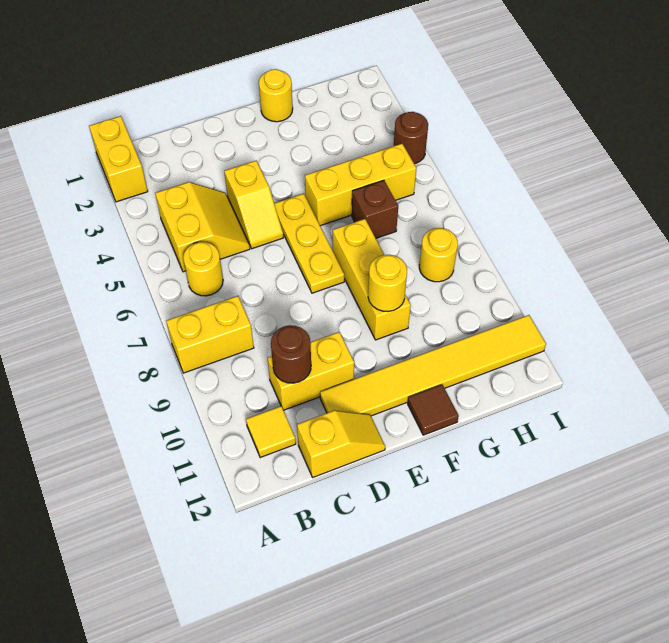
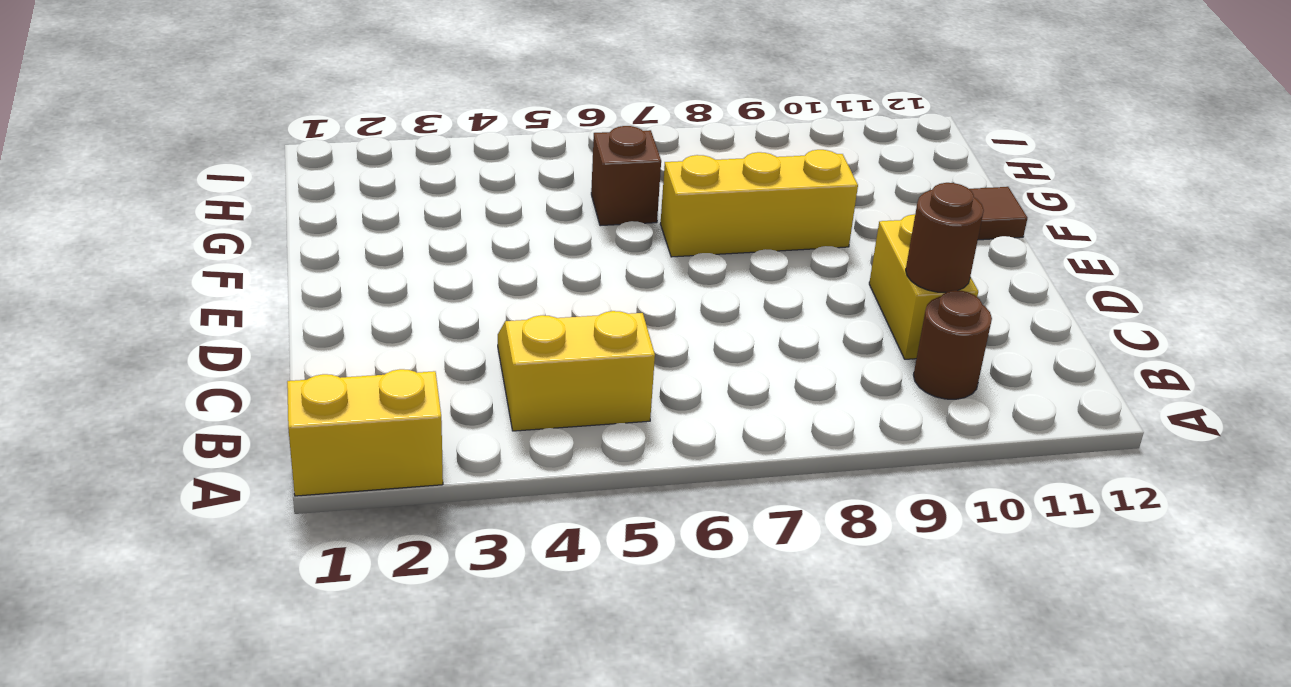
brown round brick B10 level 1 -> brown round brick I4 level 1
none -> yellow brick A8:B8 level 1
none -> yellow round brick B6 level 1
none -> yellow tile B11 level 1

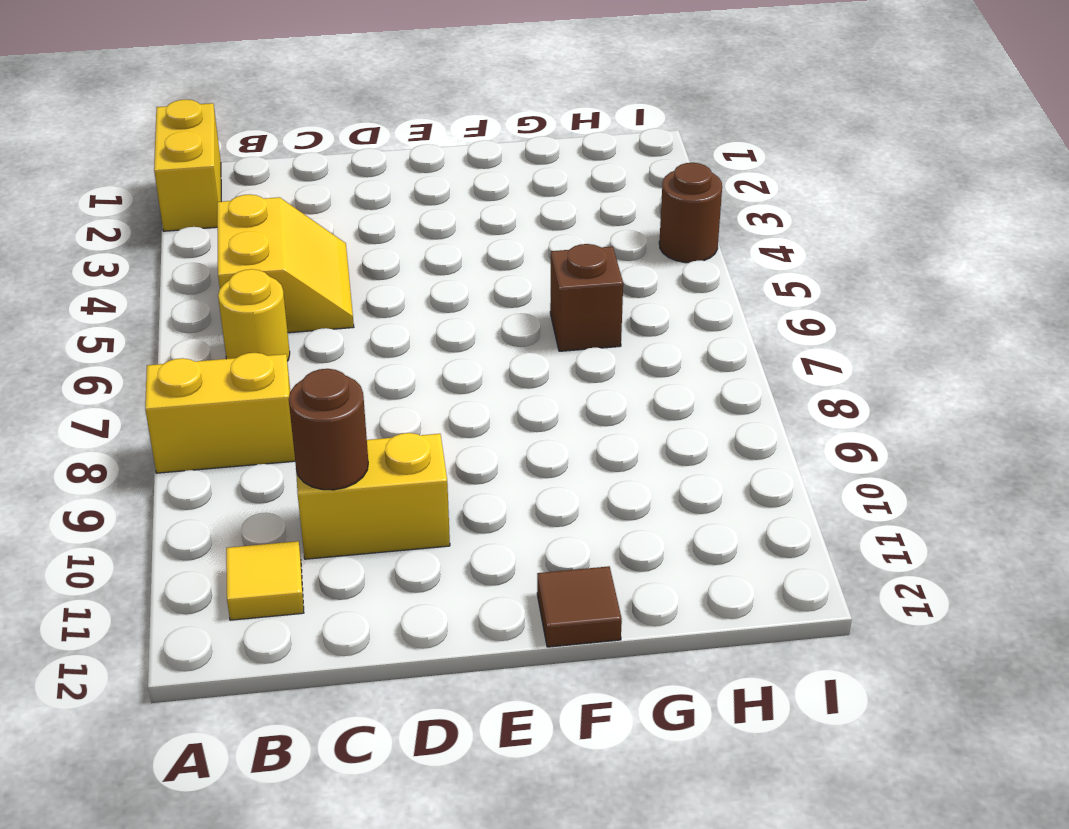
none -> yellow slope C12:D12 level 1 top C
none -> yellow slope D4:D5 level 1 top 4
none -> yellow tile D11:I11 level 1

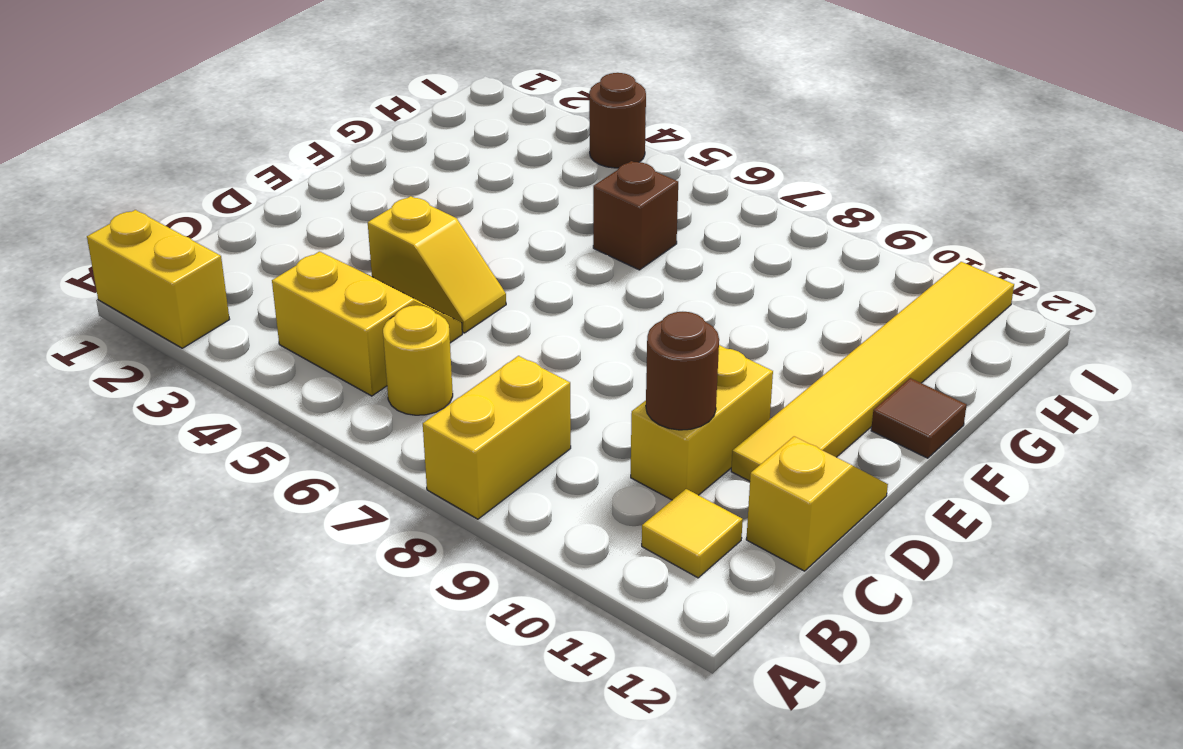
none -> yellow plate E5:E7 level 1
none -> yellow round brick F1 level 1
none -> yellow brick F5:H5 level 1

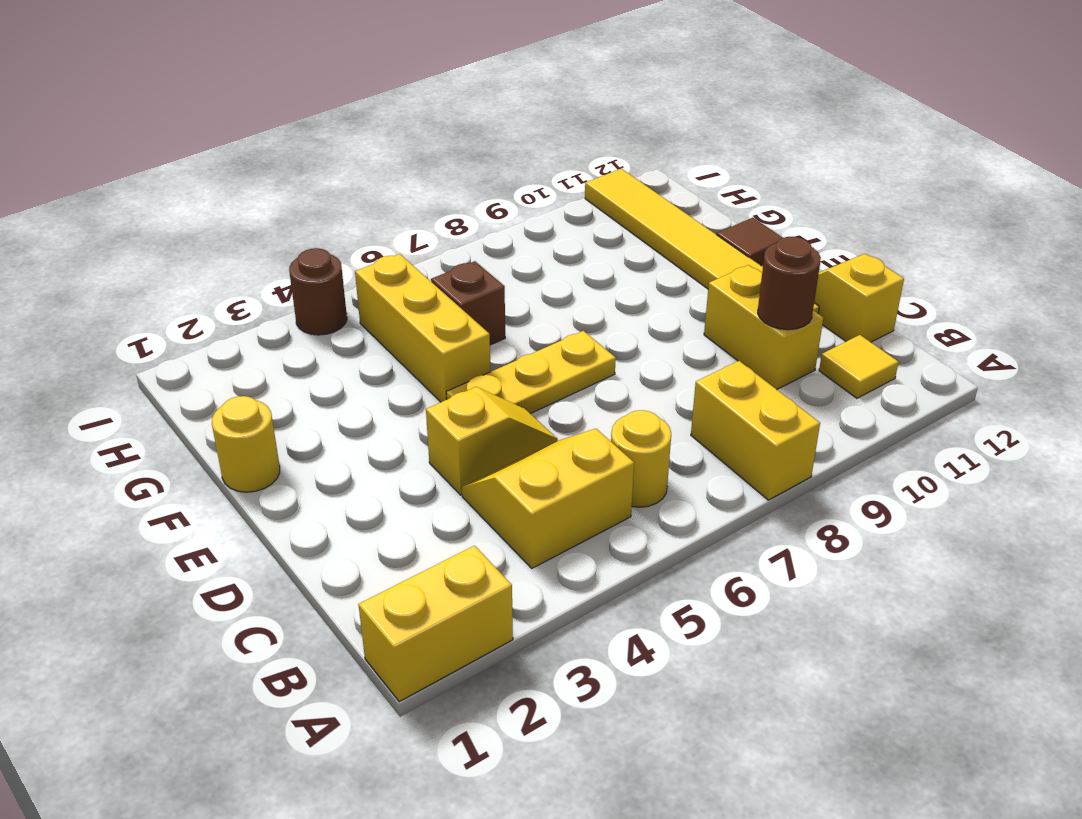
none -> yellow brick F7:F9 level 1
none -> yellow round brick H8 level 1
none -> yellow round brick F9 level 2

